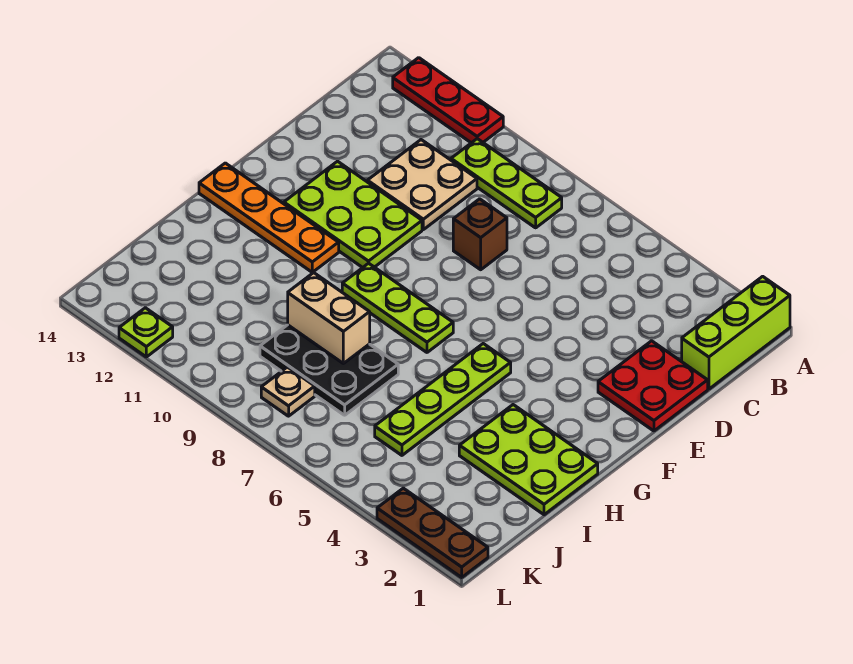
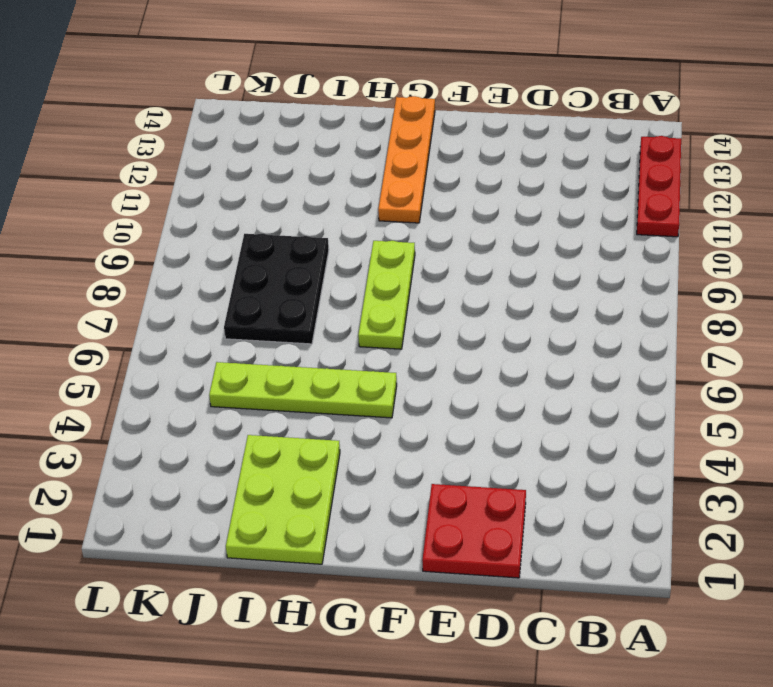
none -> lime brick A1:C1 level 1
none -> lime plate B8:B10 level 1
none -> tan plate C10:D11 level 1

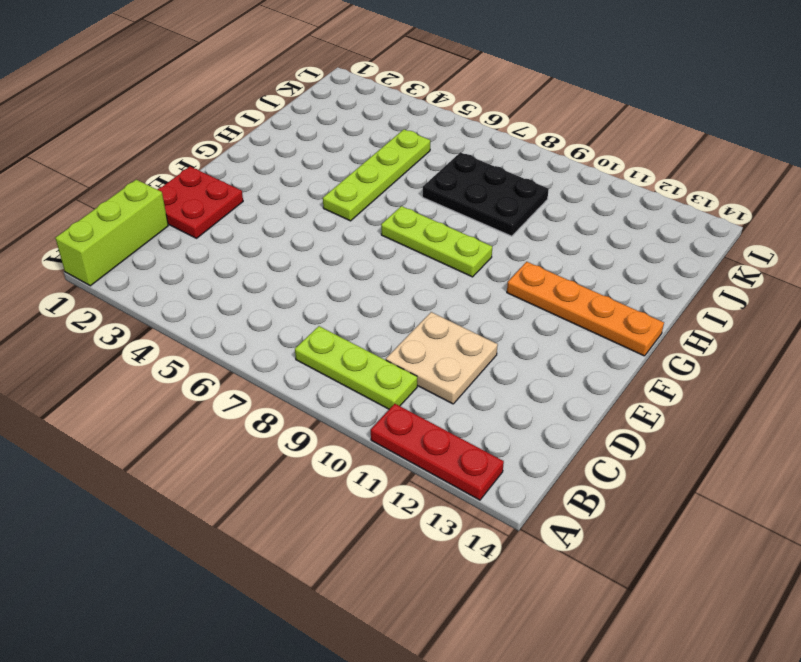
none -> brown brick D8 level 1
none -> lime plate E10:F12 level 1
none -> lime plate H1:I3 level 1

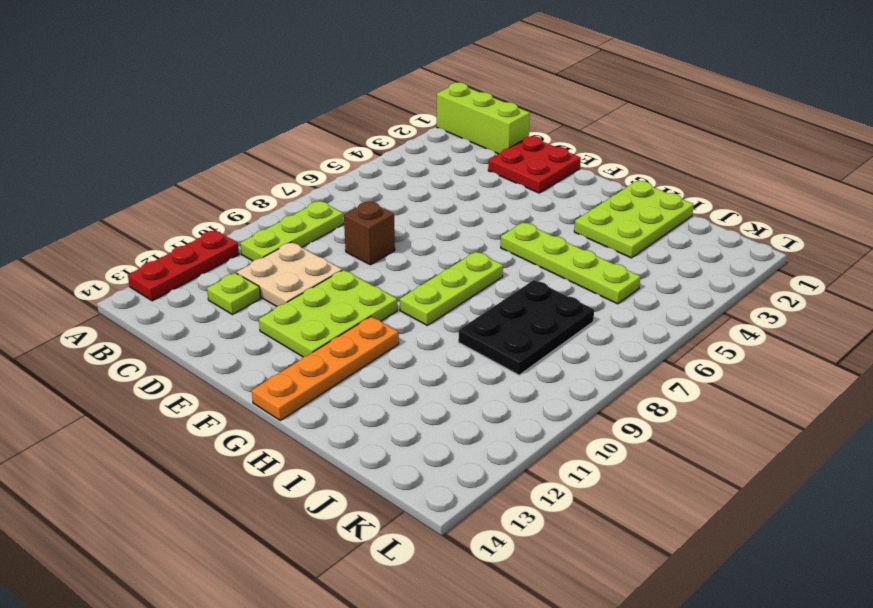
lime plate C12 level 1 -> lime plate L12 level 1
none -> tan plate K8 level 1
none -> brown plate L1:L3 level 1
none -> tan brick I8:I9 level 2

